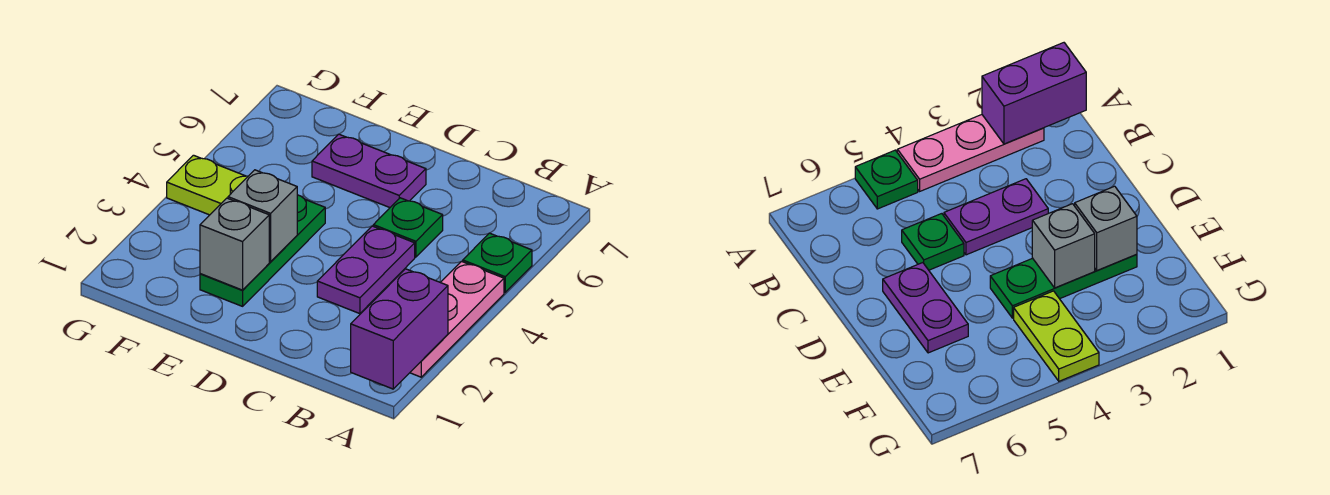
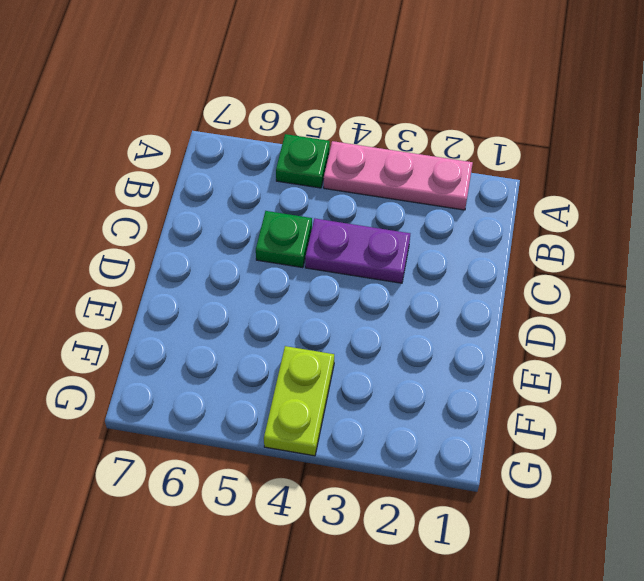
none -> purple plate D6:E6 level 1
none -> green plate E2:E4 level 1

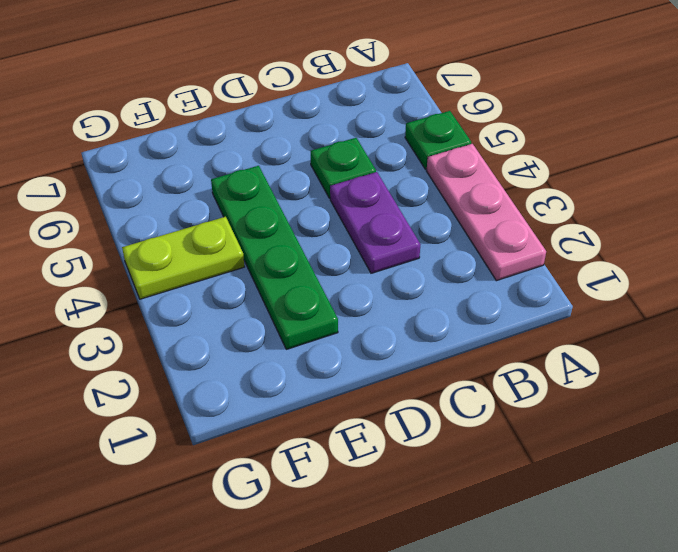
green plate E2:E5 level 1 -> green plate E2:E4 level 1
none -> purple plate D6:E6 level 1
none -> purple brick A1:A2 level 2

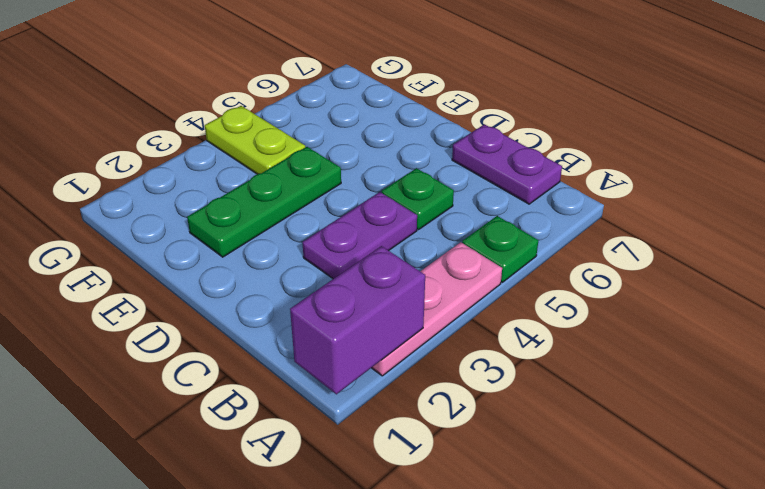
purple plate B7:C7 level 1 -> purple plate D6:E6 level 1
none -> grey brick E2 level 2
none -> grey brick E3 level 2

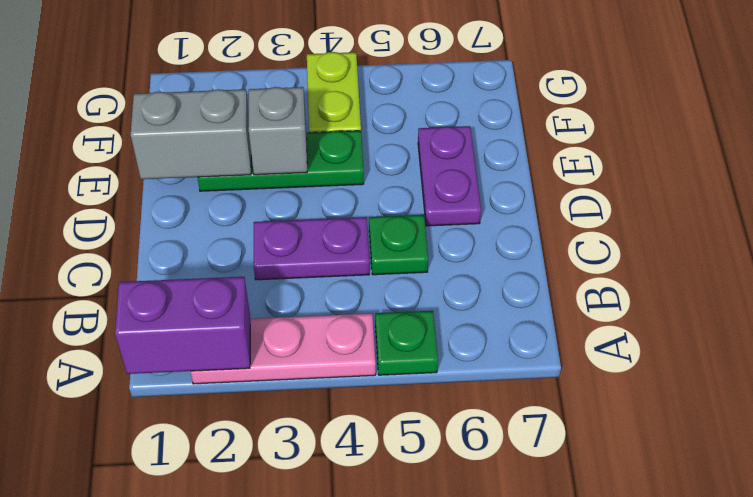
grey brick E1:E2 level 2 -> grey brick E2 level 2

